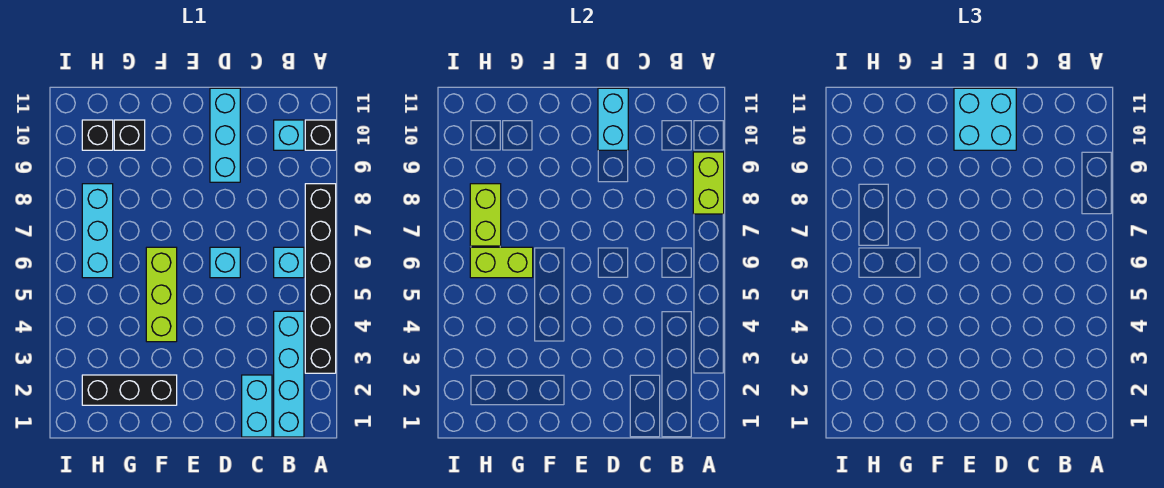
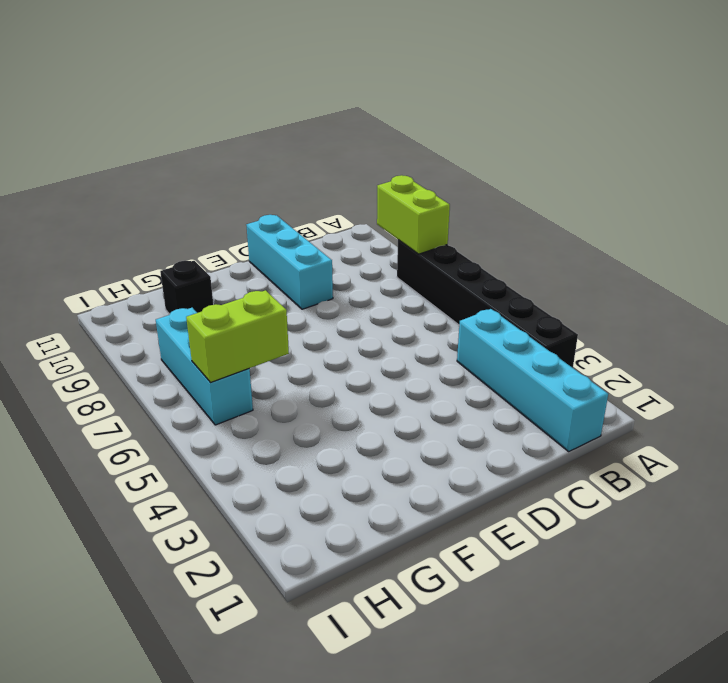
none -> black brick A10 level 1
none -> cyan brick B6 level 1
none -> cyan brick B10 level 1

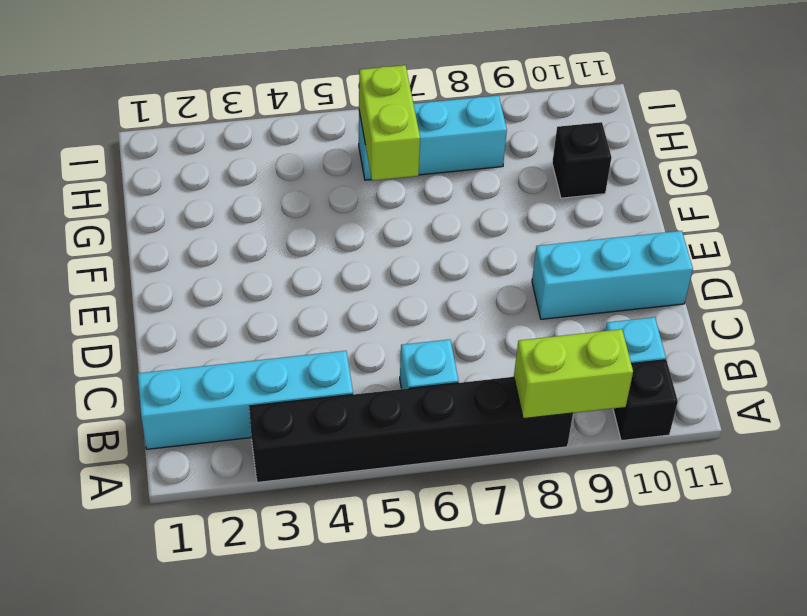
none -> cyan brick C1:C2 level 1
none -> cyan brick D6 level 1
none -> black brick F2:H2 level 1

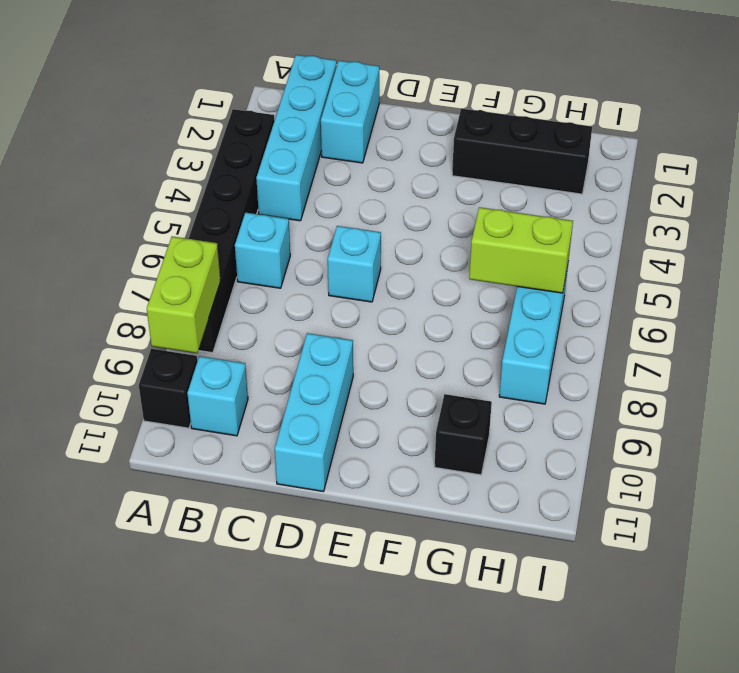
none -> lime brick F4:F6 level 1
none -> black brick H10 level 1
none -> cyan brick D10:D11 level 2

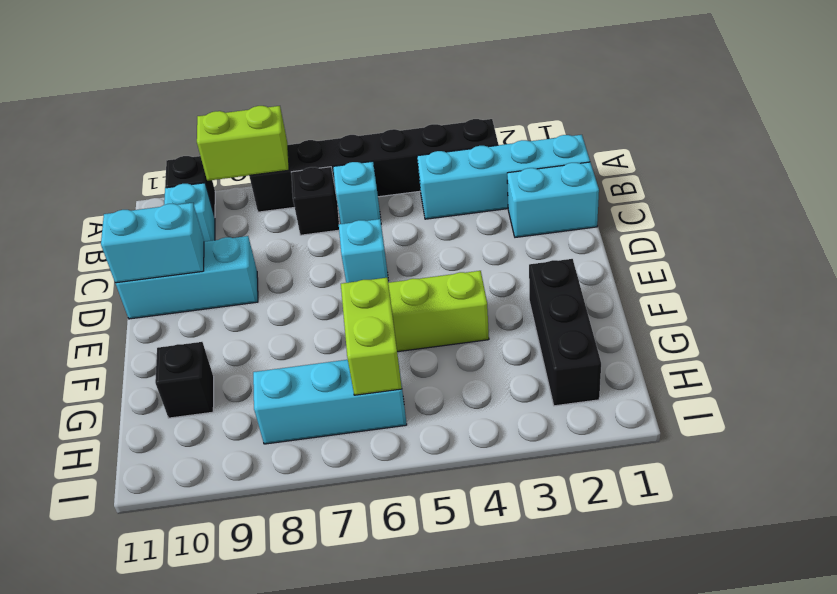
black brick B7 level 1 -> black brick H10 level 1
none -> lime brick H7:H8 level 2
none -> cyan brick D10:E11 level 3

